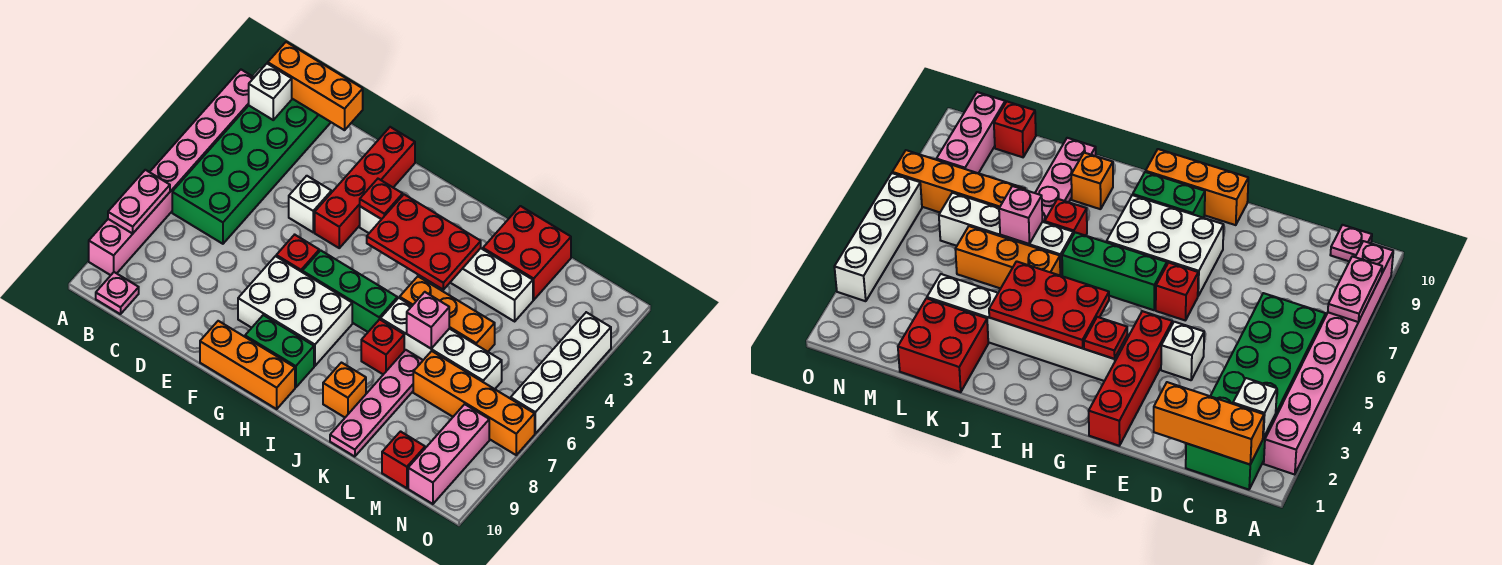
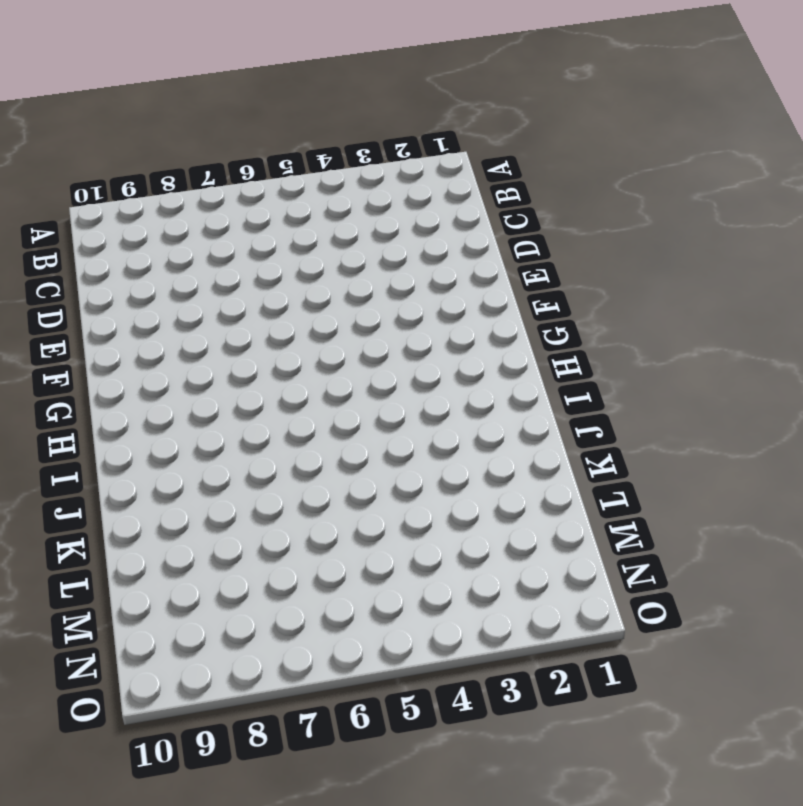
none -> pink brick A2:A9 level 1
none -> green brick B1:C6 level 1
none -> pink plate B10 level 1

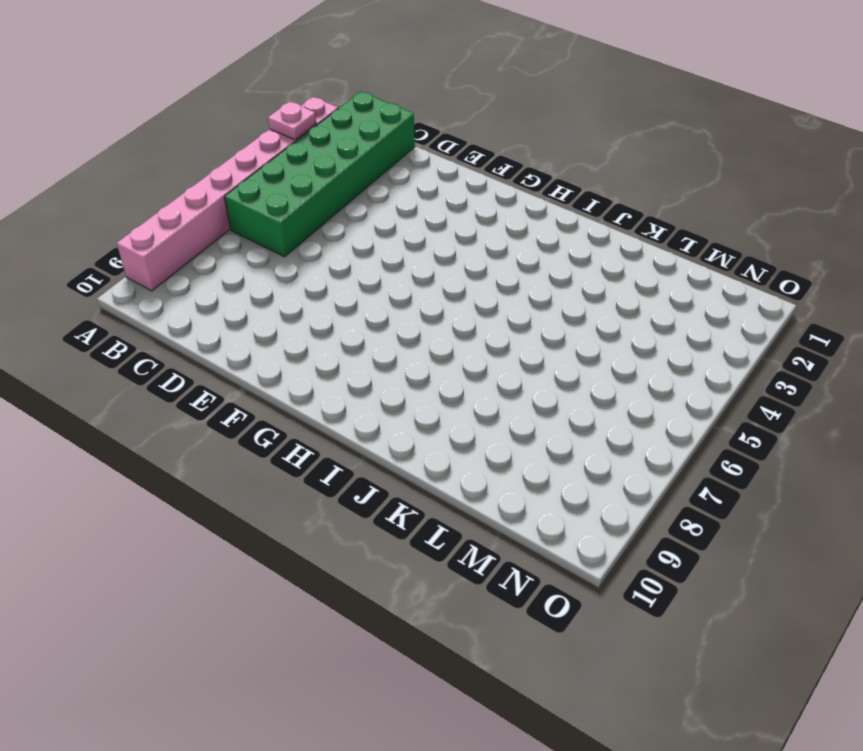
pink plate A3 level 2 -> pink plate B10 level 1
none -> white brick E4 level 1
none -> red brick F1:F4 level 1
none -> red brick F6 level 1

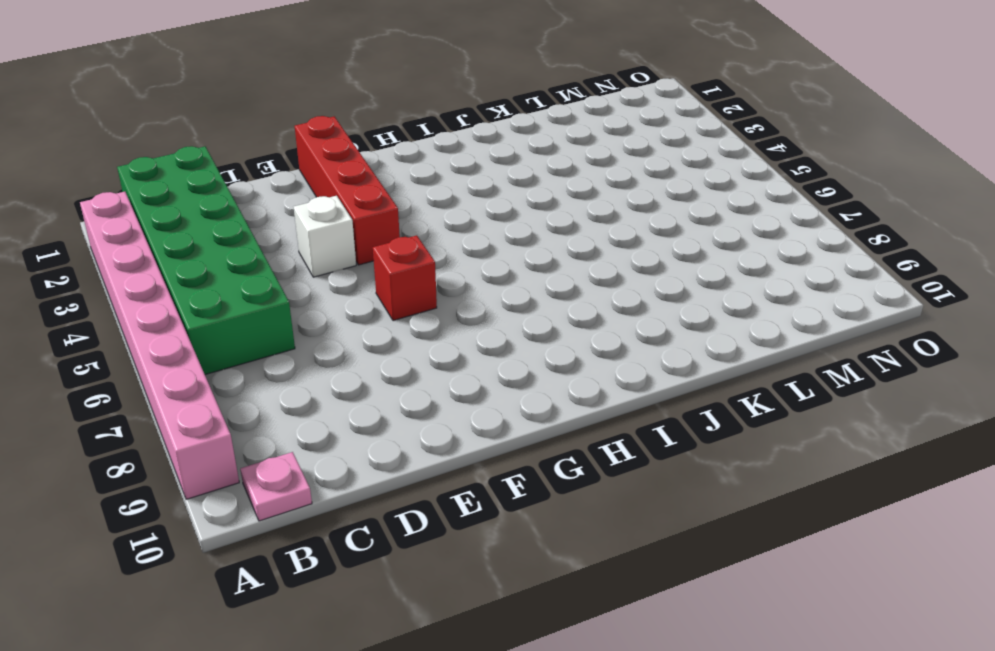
none -> white brick F7:H8 level 1
none -> orange brick F10:H10 level 1
none -> white brick G3:L3 level 1

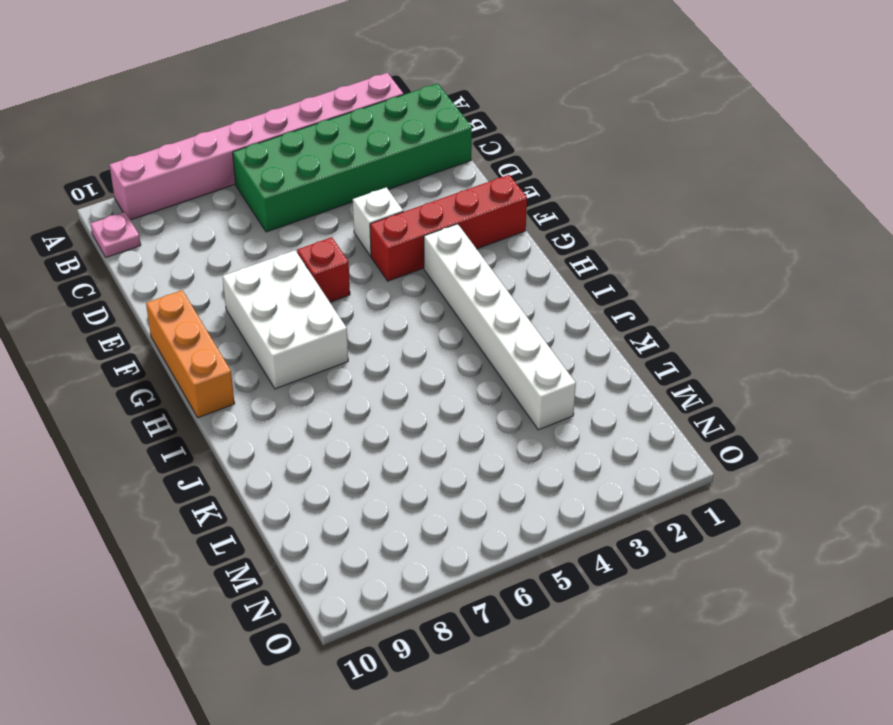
none -> green brick G6:I6 level 1
none -> green brick G9:H9 level 1
none -> orange brick J5:L5 level 1

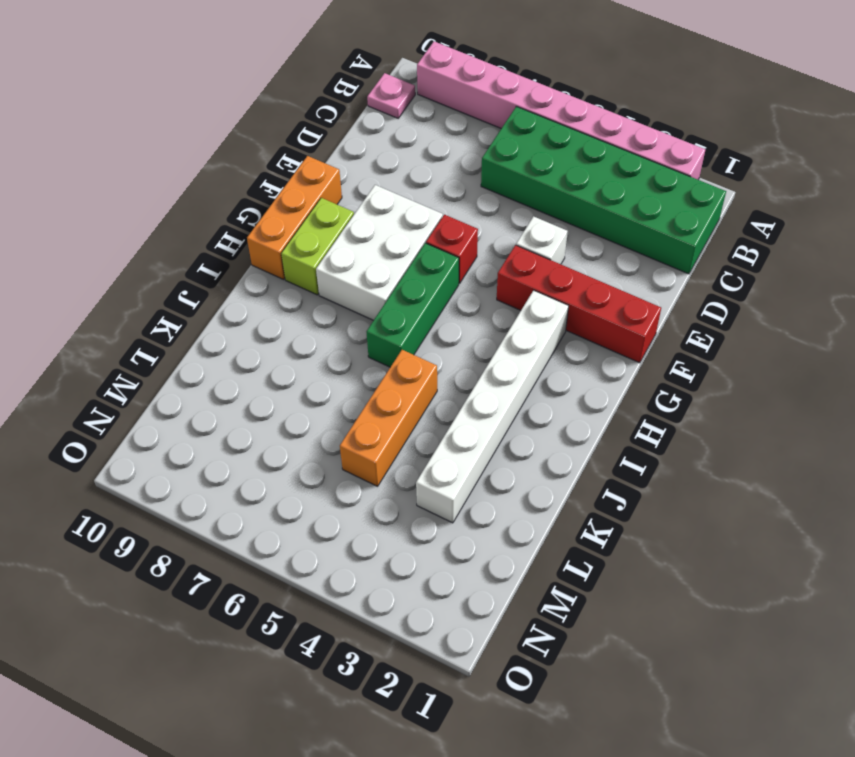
lime brick G9:H9 level 1 -> green brick G9:H9 level 1
none -> white brick J6:M6 level 1
none -> red brick J7 level 1
none -> orange brick J9 level 1

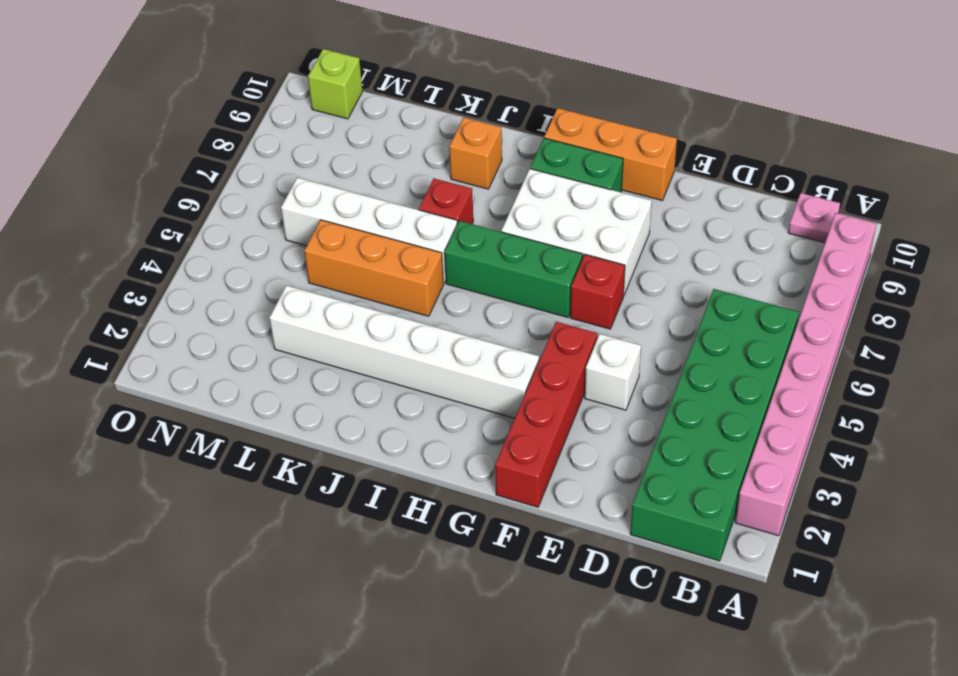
lime brick N10 level 1 -> pink brick N8:N10 level 1
none -> red brick K1:L2 level 1
none -> pink plate K7:K10 level 1
none -> orange brick L7:O7 level 1

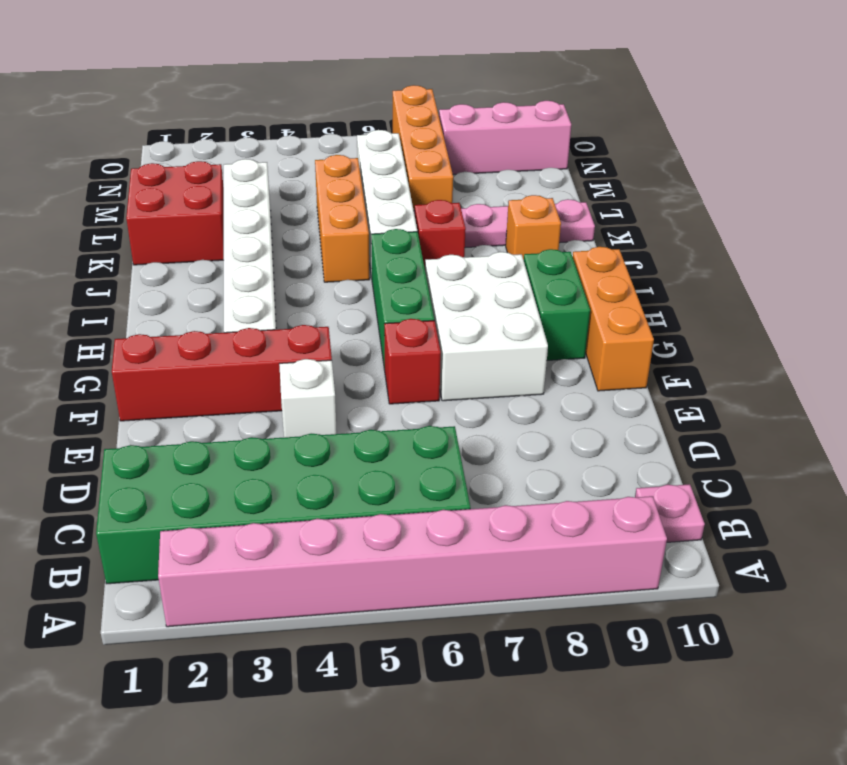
none -> red brick M10 level 1
none -> white brick O3:O6 level 1
none -> pink plate A7:A8 level 2

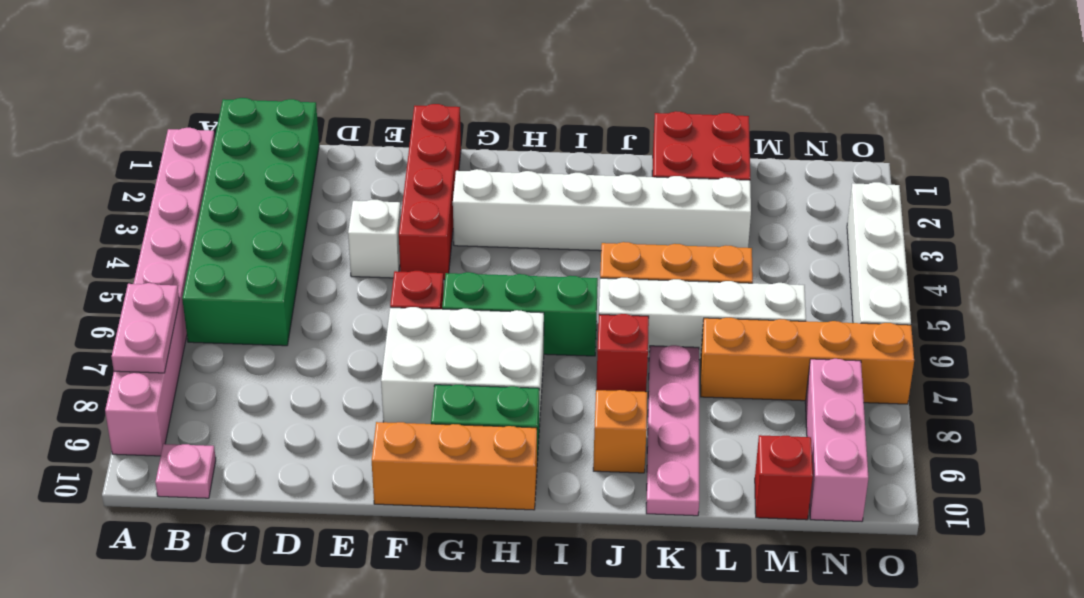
none -> orange brick B1:D1 level 2
none -> white brick B2 level 2
none -> red plate G3 level 2

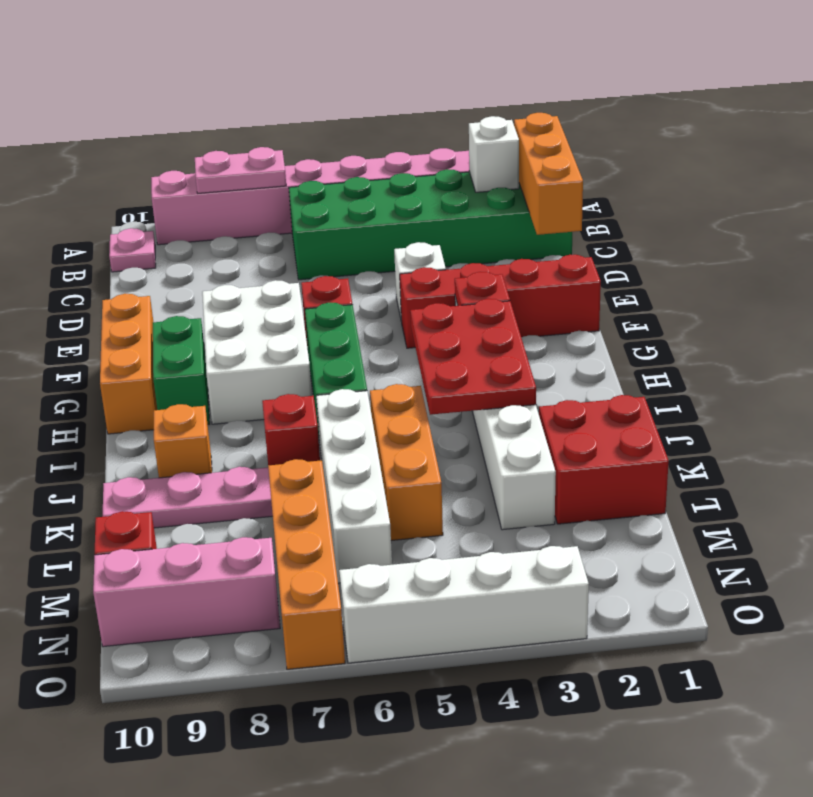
none -> pink brick K6 level 2

